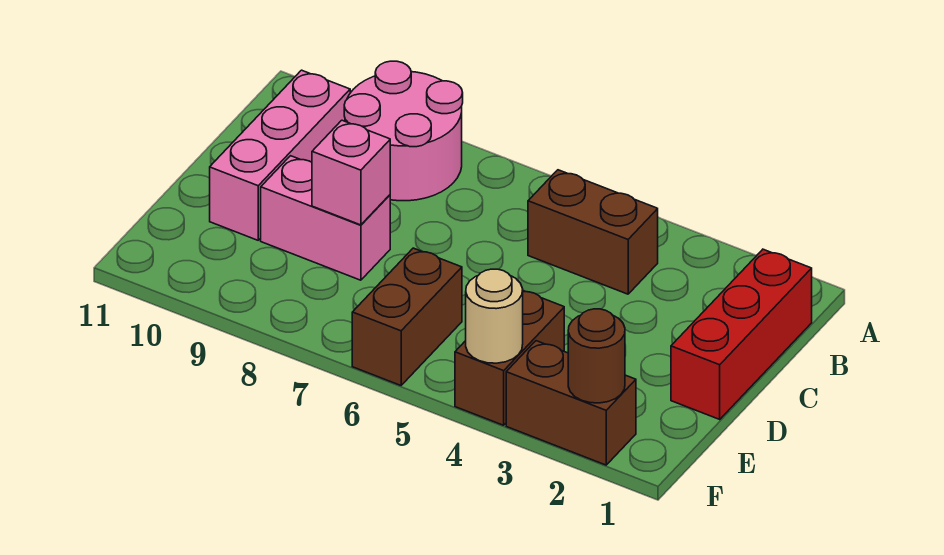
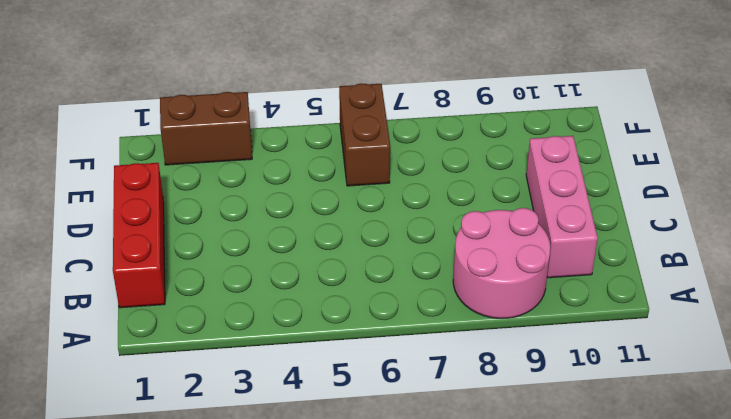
none -> brown brick B4:B5 level 1
none -> pink brick D8:D9 level 1

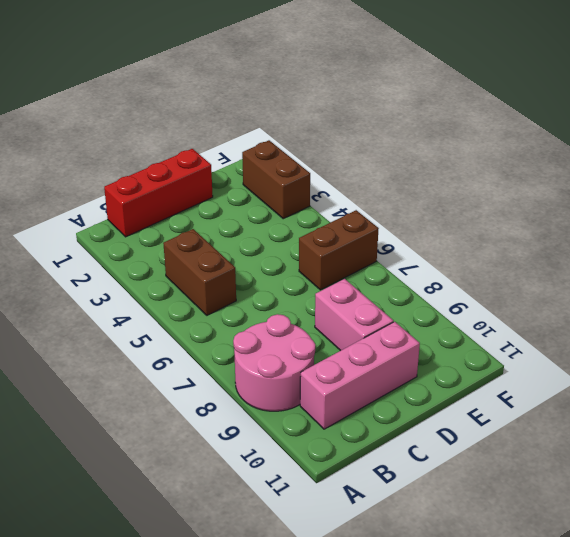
none -> brown brick E4:F4 level 1
none -> pink brick D8 level 2

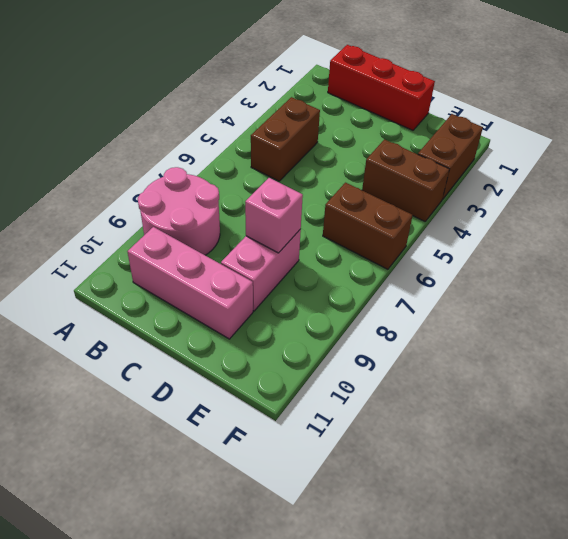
none -> brown round brick F2 level 2
none -> tan round brick F4 level 2

